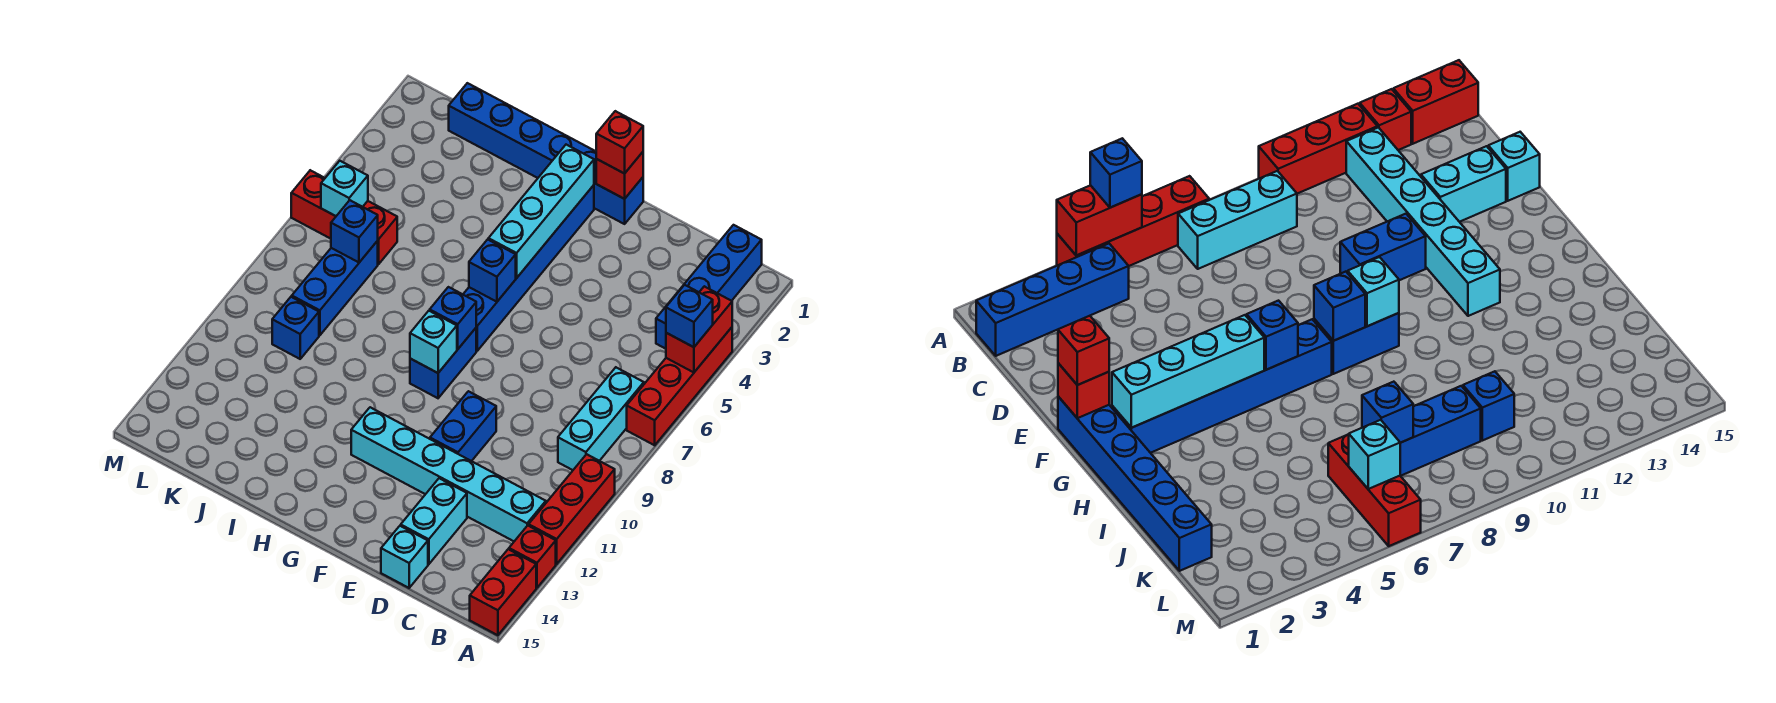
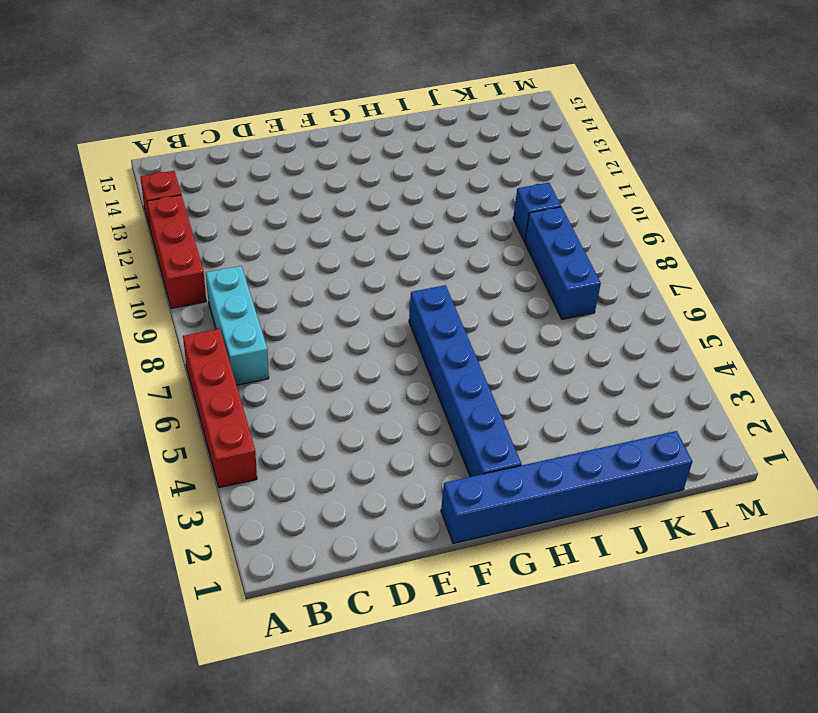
none -> red brick A14:A15 level 1
none -> blue brick B1:B4 level 1
none -> cyan brick B12:G12 level 1

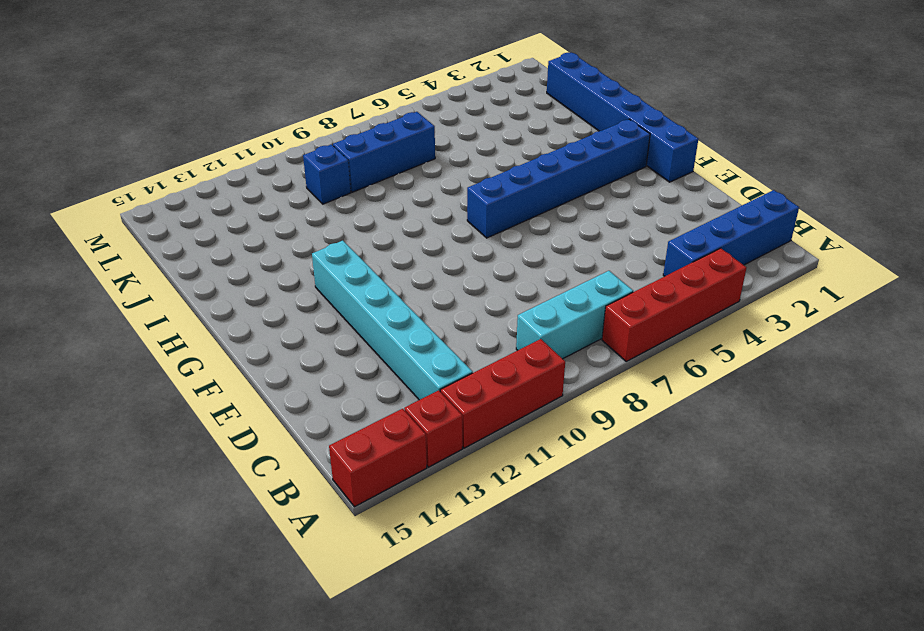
none -> cyan brick D13:D14 level 1
none -> cyan brick D15 level 1
none -> blue brick E10:E11 level 1

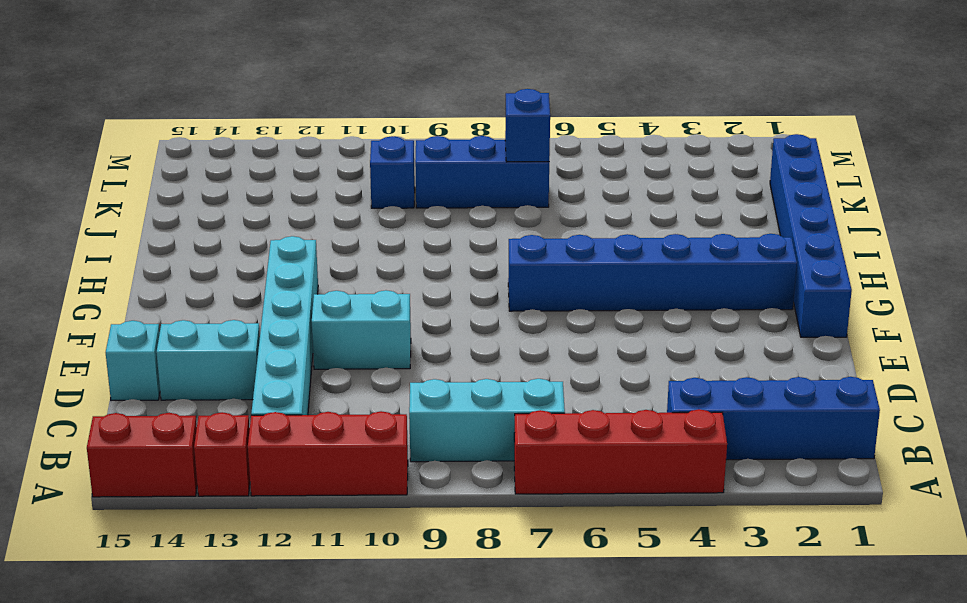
cyan brick E10:E11 level 1 -> blue brick E10:E11 level 1
none -> blue brick G8:G9 level 1
none -> red brick K6:M6 level 1
none -> red brick A4:A5 level 2

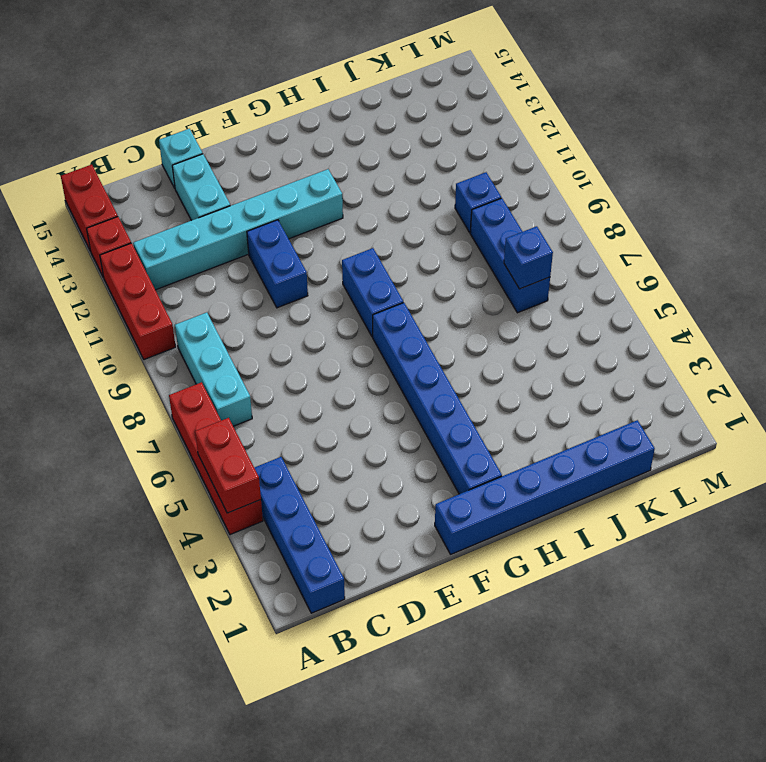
none -> red brick K6:M6 level 1
none -> red brick F1 level 2
none -> cyan brick G2:G5 level 2

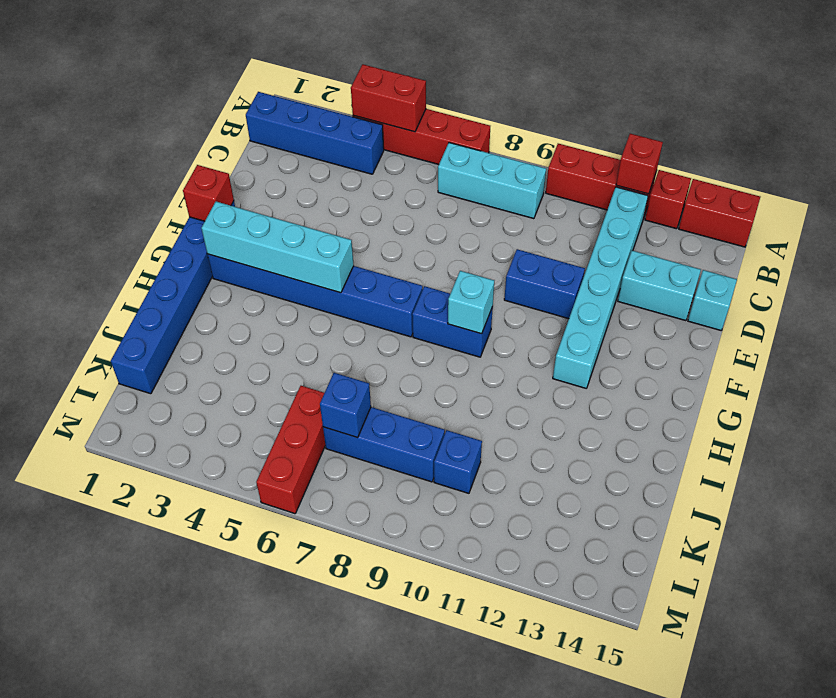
red brick A12 level 2 -> red brick F1 level 3
none -> blue brick G6 level 2
none -> blue brick G8 level 2
none -> cyan brick L6 level 2

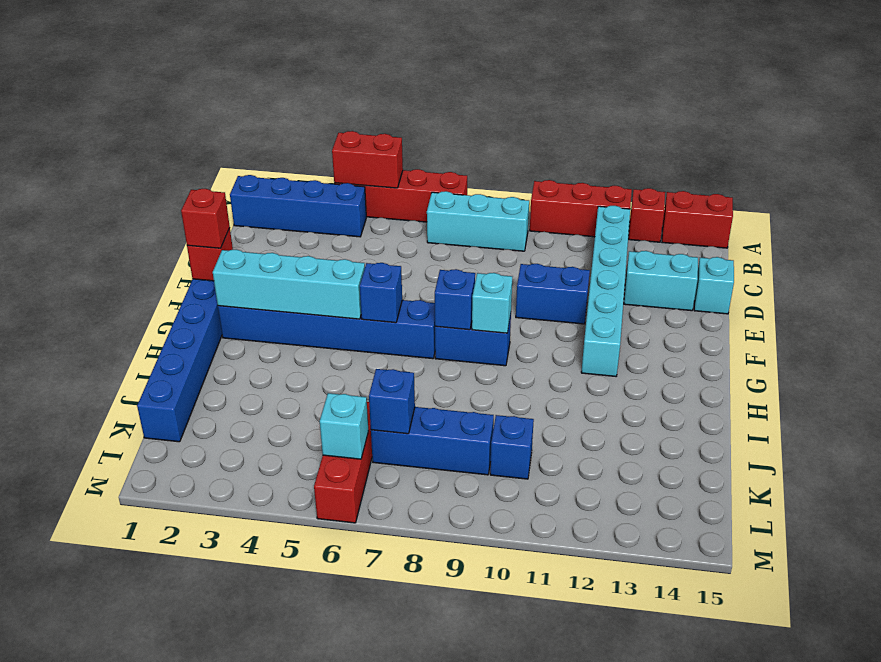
none -> blue brick A5 level 3

